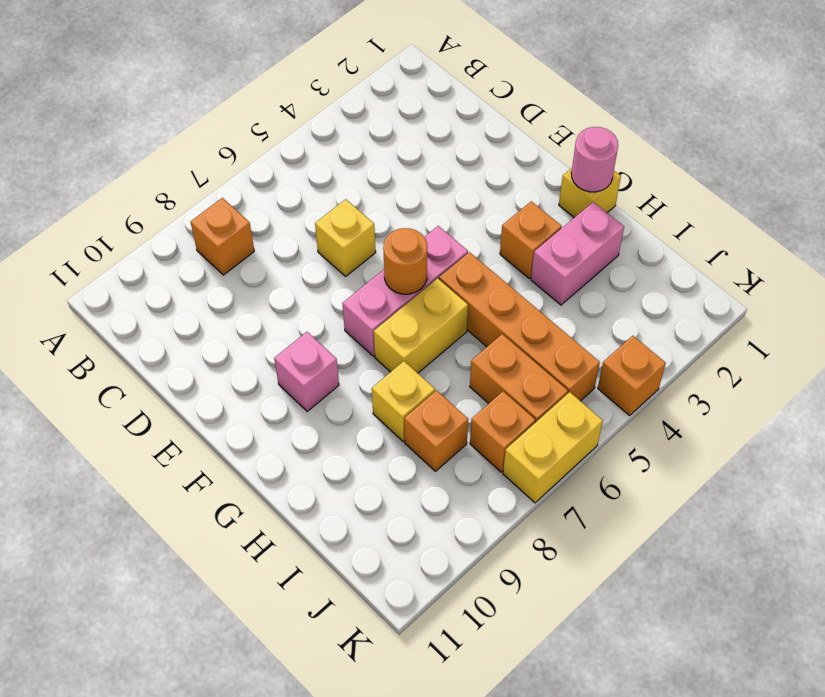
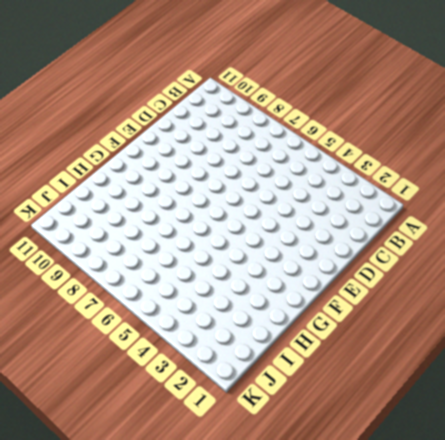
none -> orange brick B8 level 1
none -> yellow brick D6 level 1
none -> pink brick F5:F7 level 1

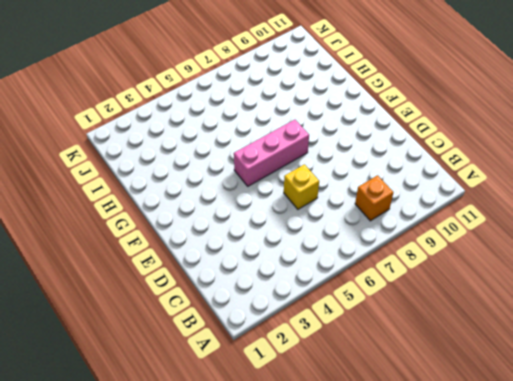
none -> pink brick F9 level 1
none -> yellow brick G1 level 1
none -> orange brick G3 level 1

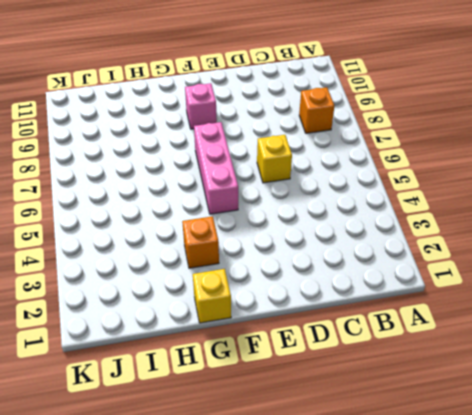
none -> orange brick G5:J5 level 1
none -> yellow brick G6:G7 level 1
none -> pink brick H2:H3 level 1

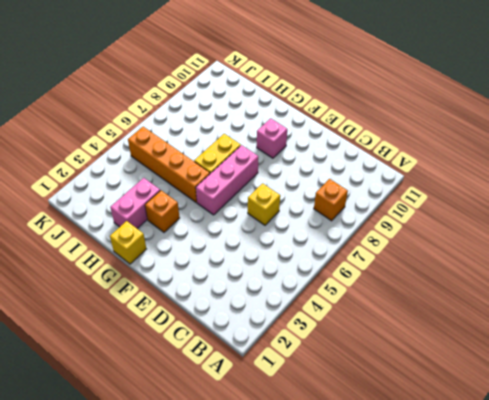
none -> yellow brick H8 level 1
none -> orange brick I6:J6 level 1
none -> orange brick I8 level 1

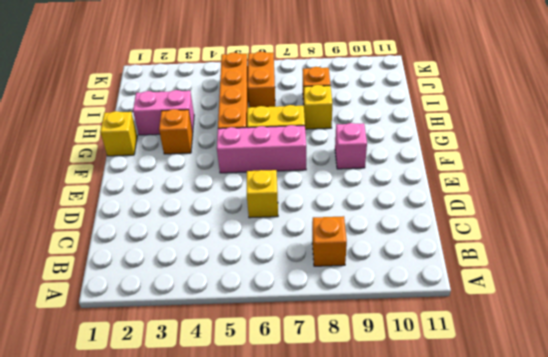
none -> orange brick J7 level 1
none -> orange brick K4 level 1
none -> yellow brick K6:K7 level 1

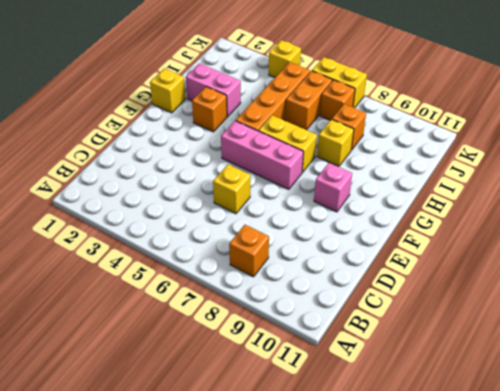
yellow brick K4 level 1 -> orange brick K4 level 1
none -> orange round brick F6 level 2
none -> pink round brick G1 level 2

